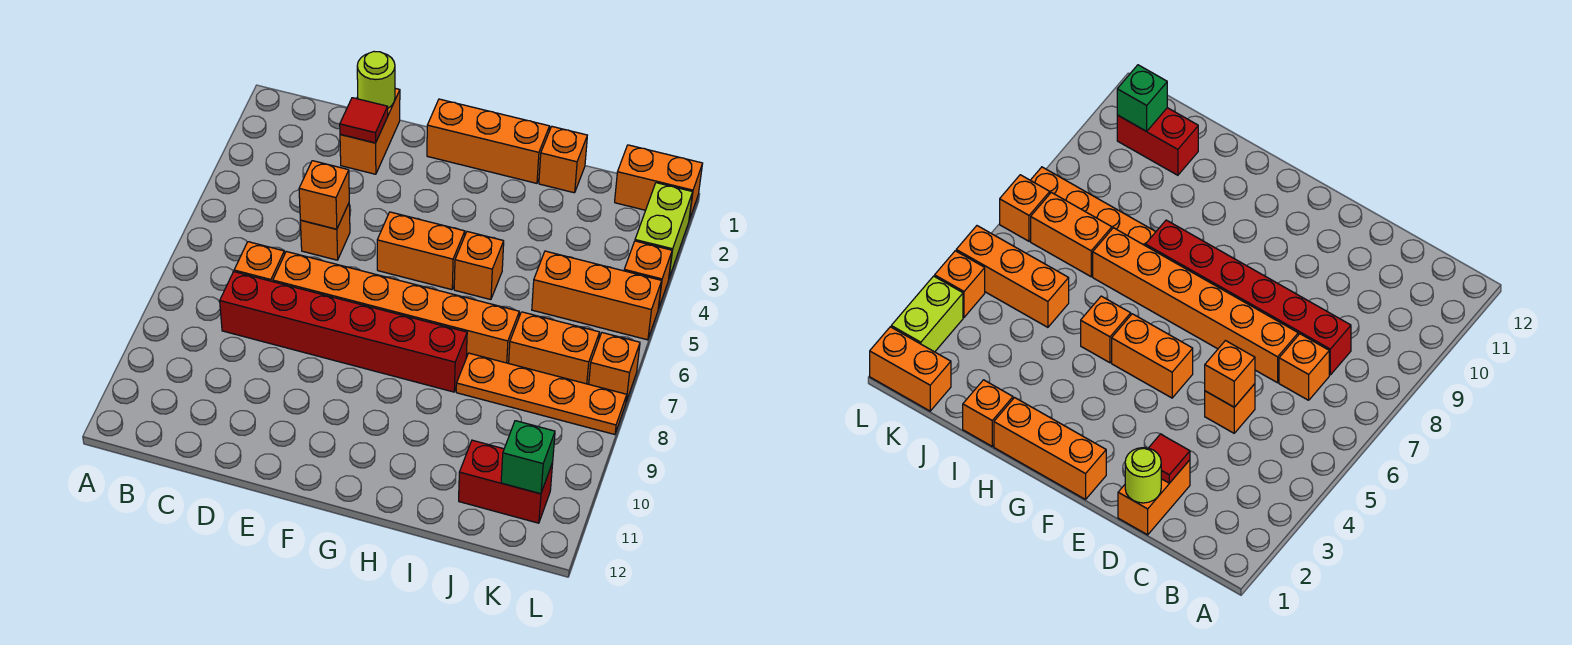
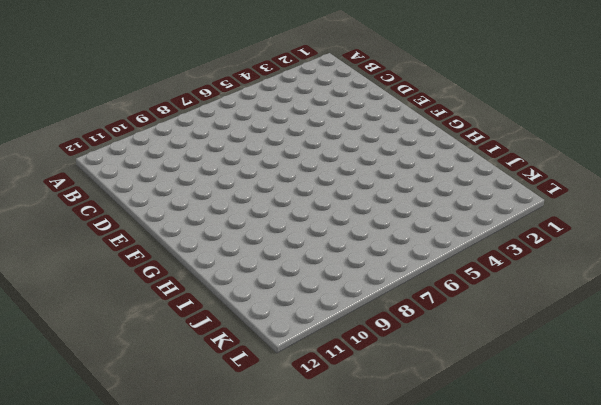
none -> orange brick C7 level 1
none -> red brick C8:H8 level 1
none -> orange brick D1:D2 level 1

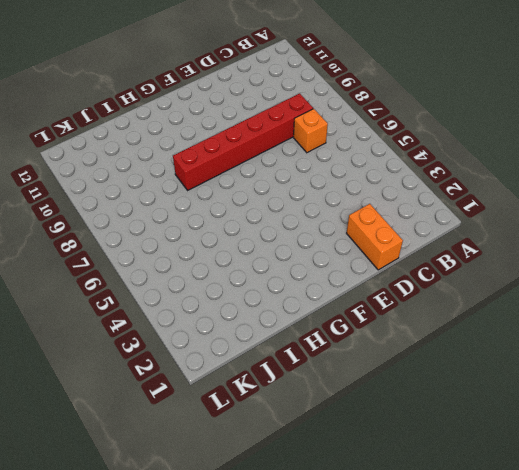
none -> orange brick D5 level 1
none -> orange brick D7:I7 level 1
none -> orange brick F1:H1 level 1

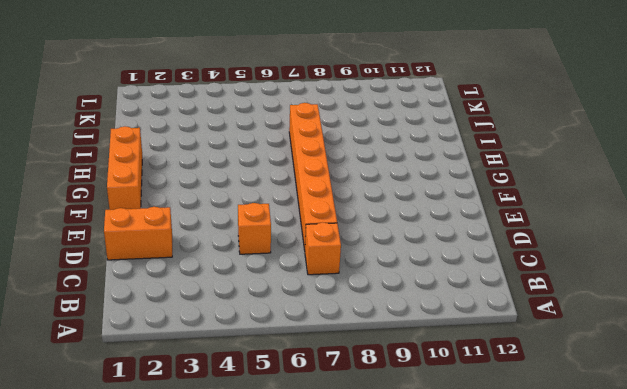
none -> red brick C8:H8 level 1
none -> orange brick F5:G5 level 1
none -> orange brick H5 level 1

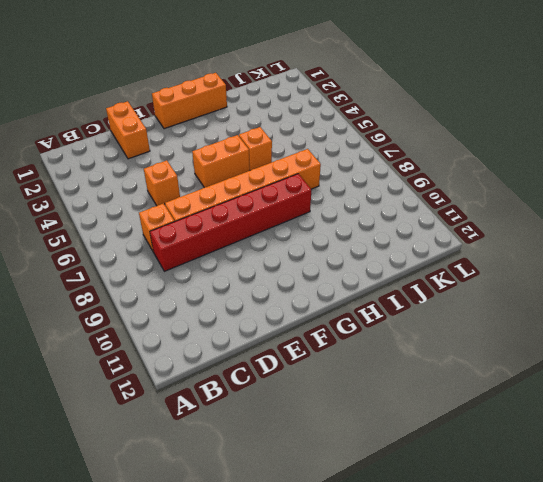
none -> orange brick I1 level 1
none -> orange plate I8:L8 level 1
none -> orange brick J5:L5 level 1

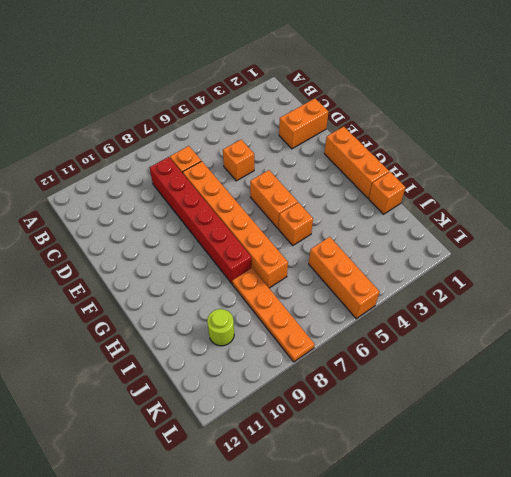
lime round brick J10 level 1 -> lime round brick D1 level 2
none -> orange brick J7:K7 level 1
none -> red brick J11:K11 level 1
none -> orange brick K1:L1 level 1

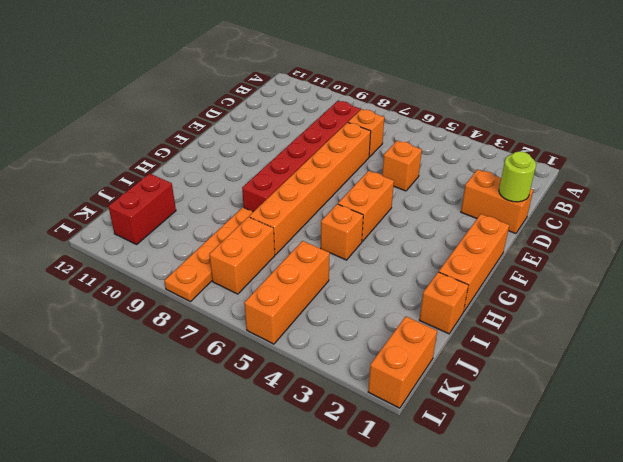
none -> lime brick L2:L3 level 1
none -> orange brick L4 level 1
none -> orange brick L7 level 1

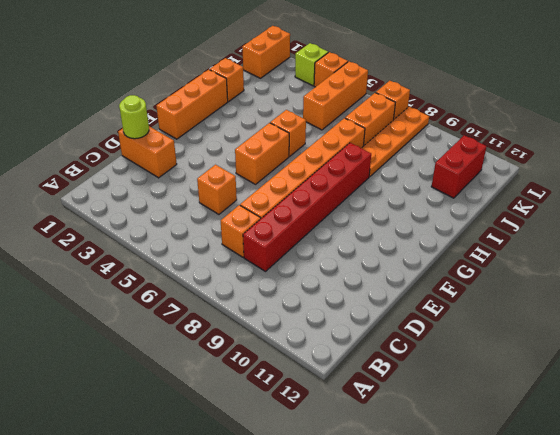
lime brick L3 level 1 -> lime brick L2:L3 level 1
none -> red tile D2 level 2
none -> orange brick D5 level 2
none -> green brick K11 level 2

